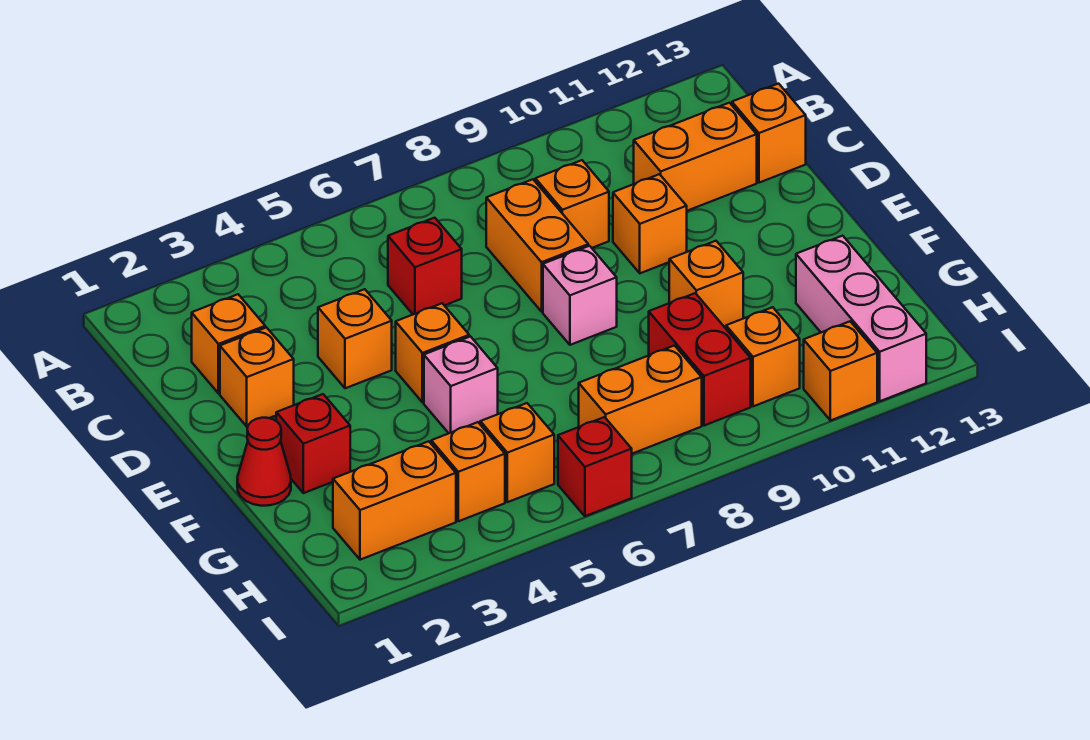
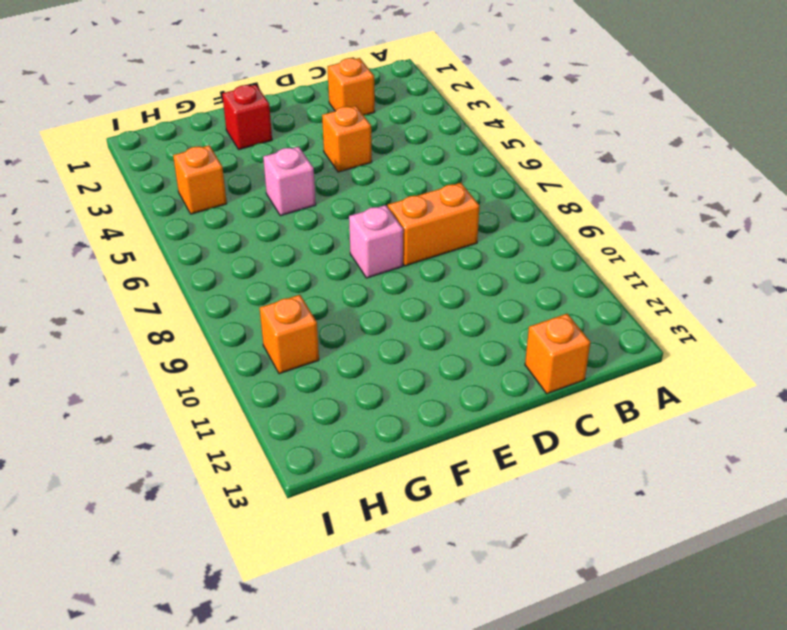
none -> red brick C6 level 1
none -> orange brick C9 level 1
none -> orange brick C11:C12 level 1

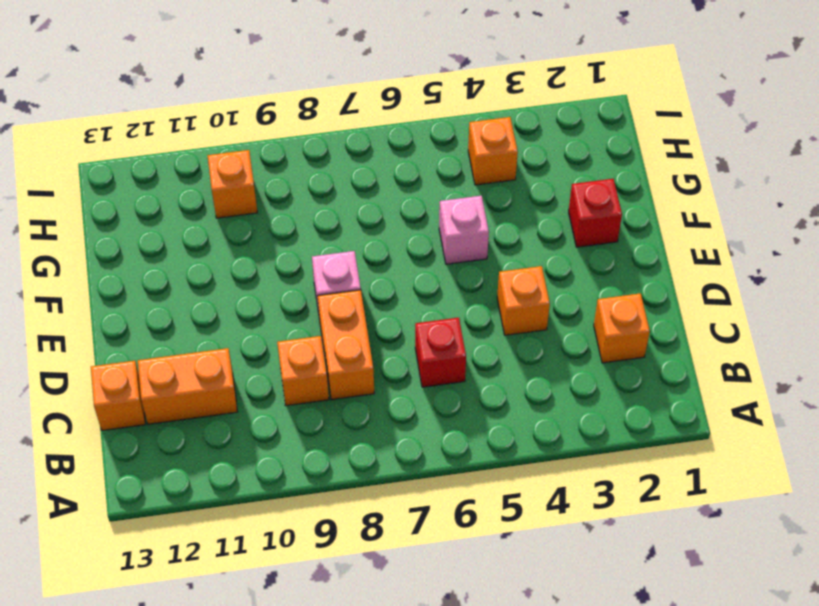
none -> orange brick D2 level 1
none -> orange brick D10 level 1
none -> orange brick E5 level 1

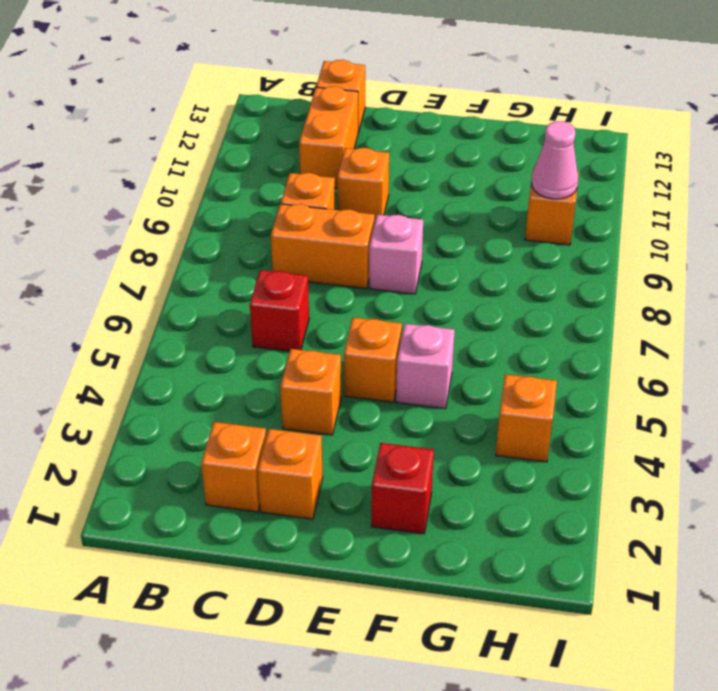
pink cone H10 level 2 -> none
none -> red cone F1 level 1
none -> orange brick F10 level 1
none -> red brick G9:H9 level 1

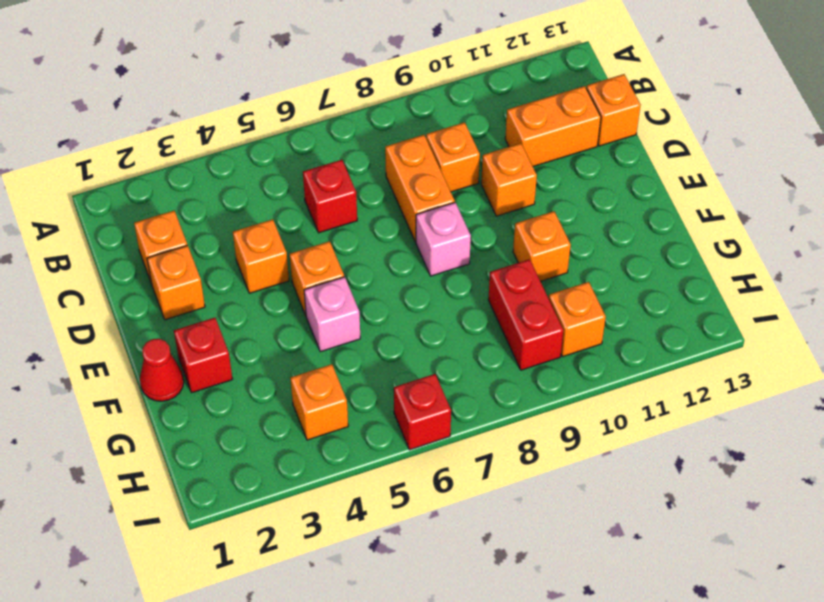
none -> pink brick G12:I12 level 1
none -> orange brick H2:H3 level 1
none -> orange brick H5 level 1

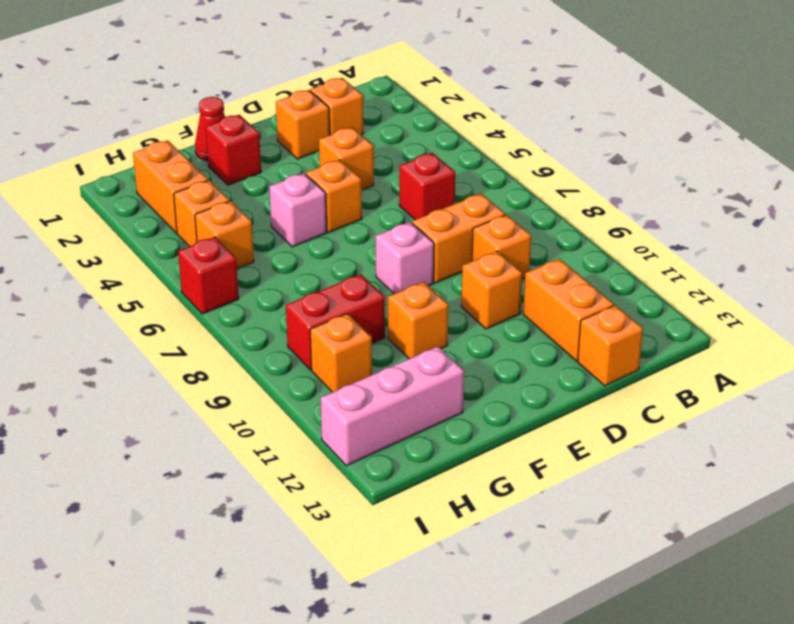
none -> orange brick H7:H8 level 1
none -> orange brick I11 level 1

